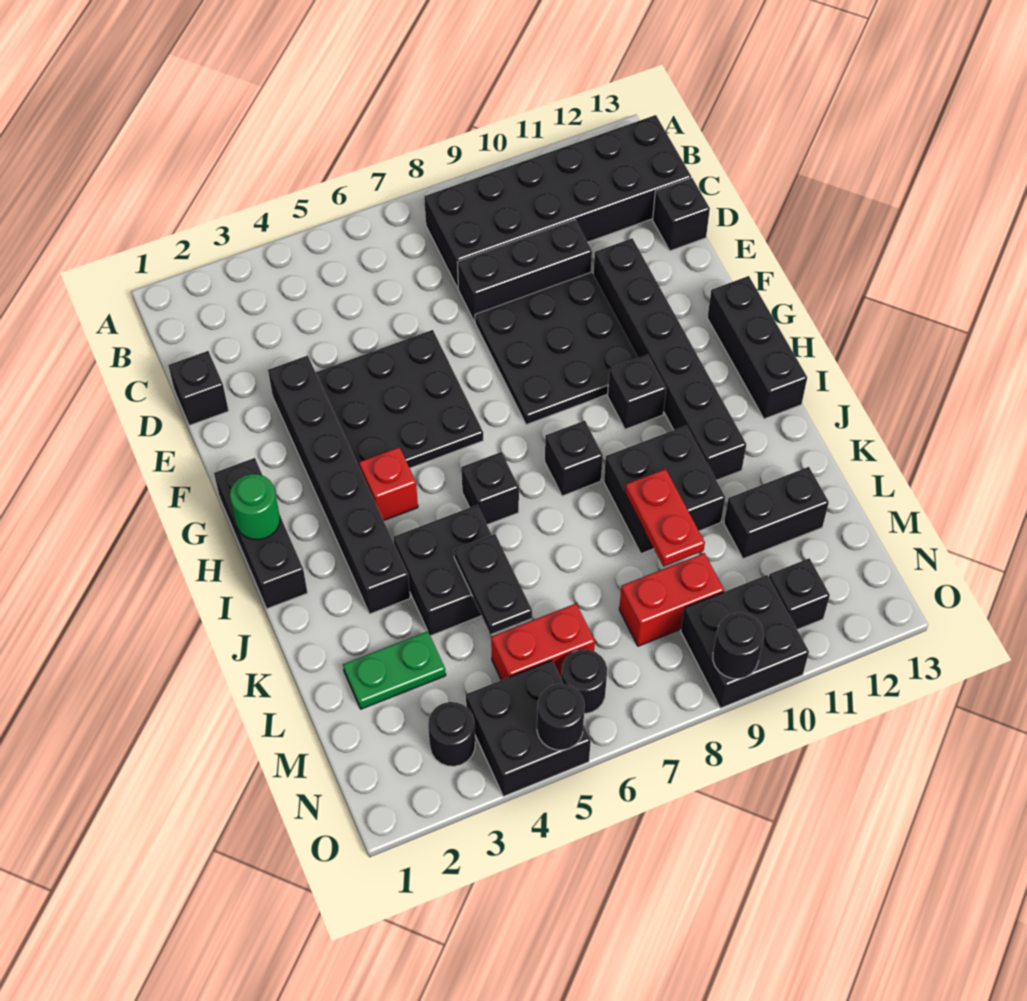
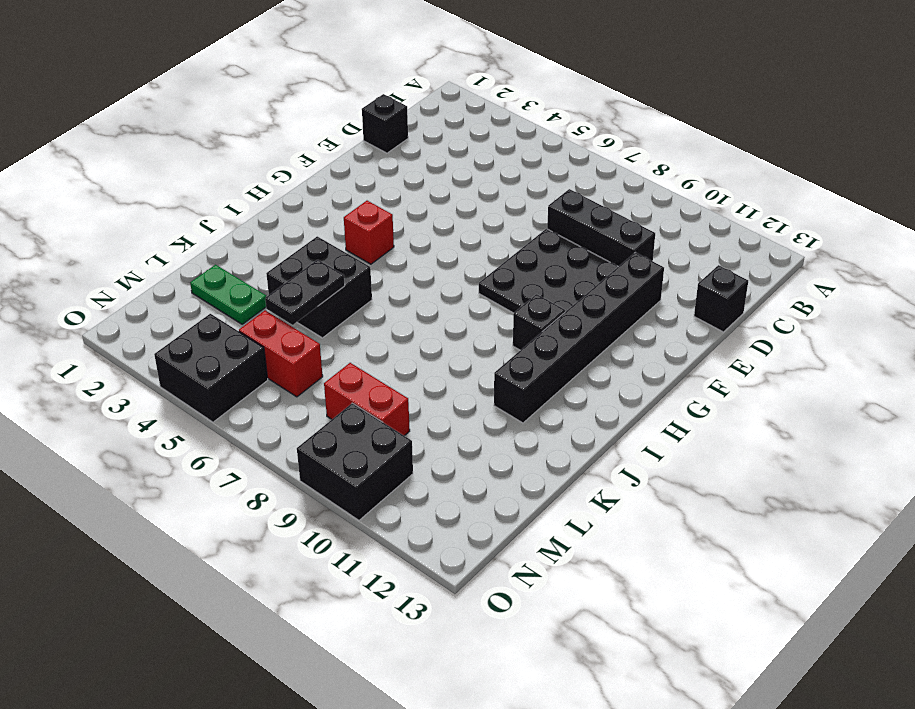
none -> black brick B8:C13 level 1
none -> black brick E3:J3 level 1
none -> black plate E4:G6 level 1
none -> black brick G1:I1 level 1

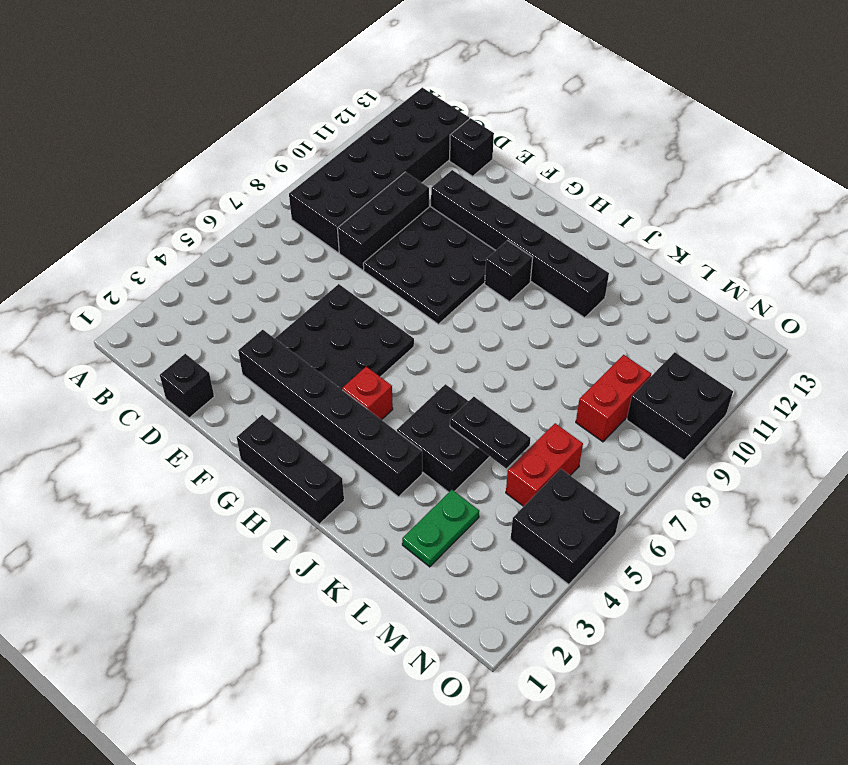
none -> black brick G13:I13 level 1
none -> black brick I6 level 1
none -> black brick I8 level 1
none -> black brick J9:K10 level 1

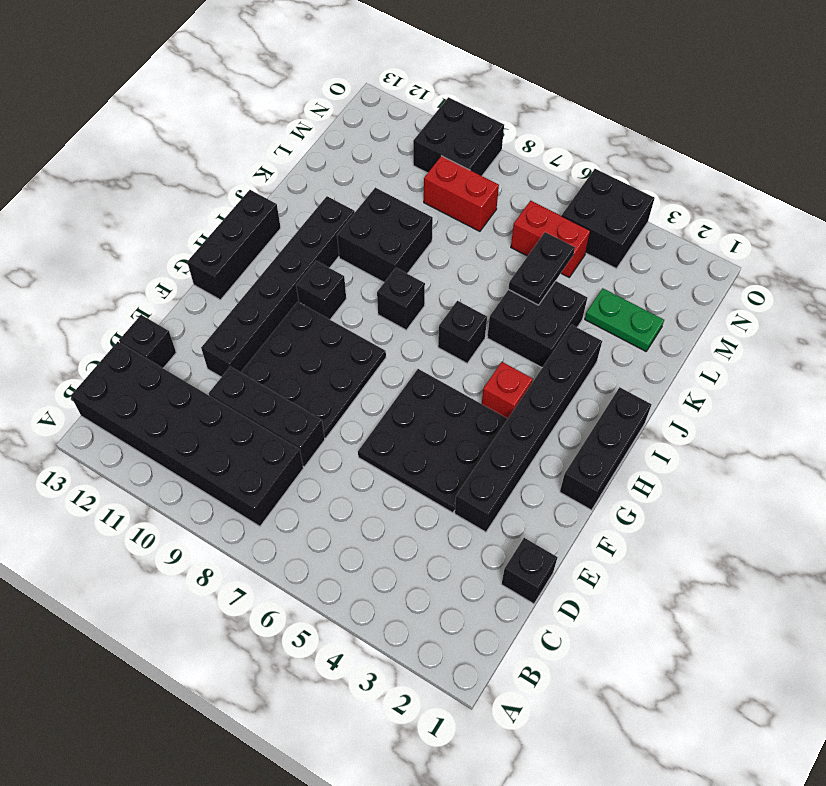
none -> black brick L11:L12 level 1
none -> black round brick N3 level 1
none -> black round brick N6 level 1
none -> black brick N11 level 1

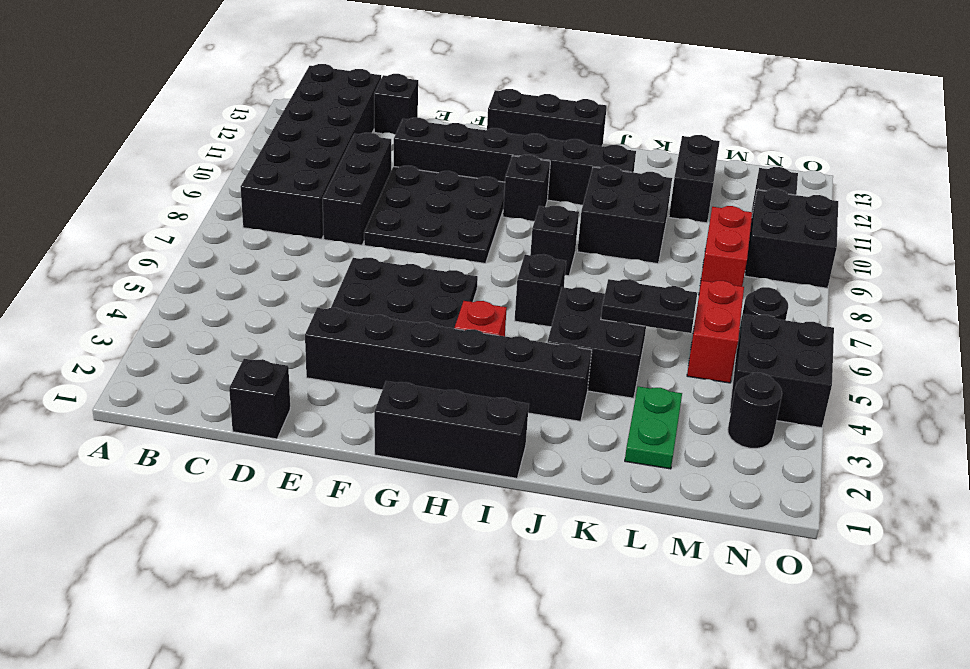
none -> green round brick H1 level 2
none -> red plate K9:L9 level 2
none -> black round brick O5 level 2
none -> black round brick O9 level 2

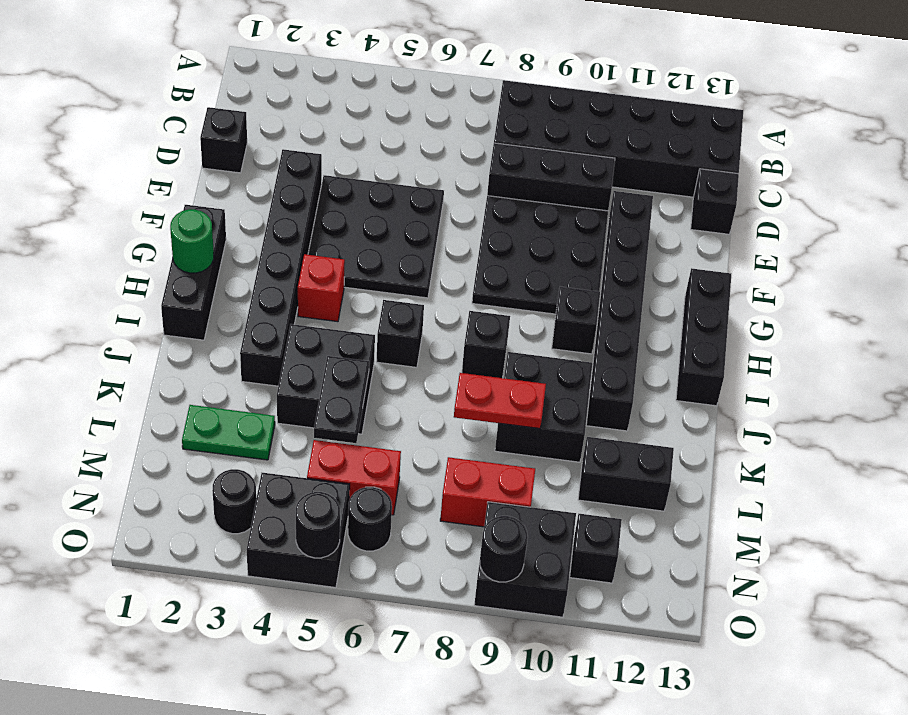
red plate K8:K9 level 2 -> red plate K9:L9 level 2

